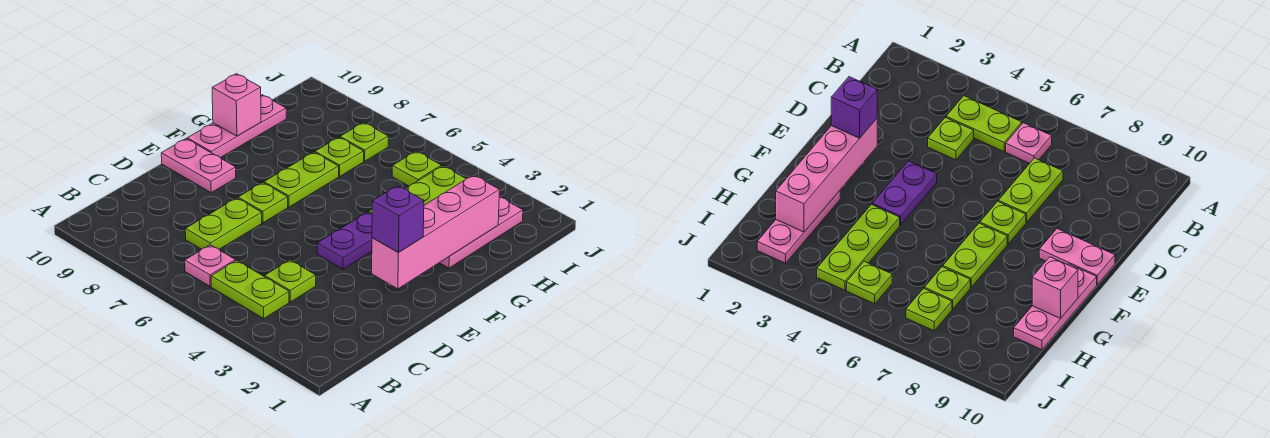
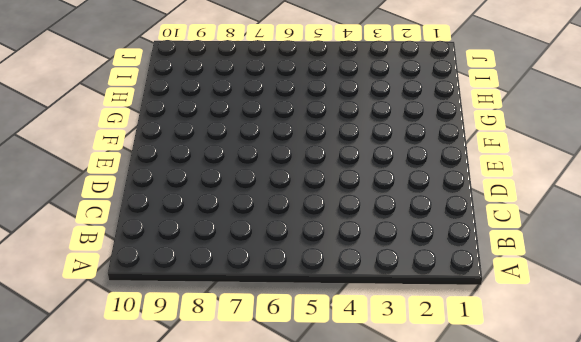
none -> lime plate B4:B5 level 1
none -> pink plate B6 level 1
none -> lime plate C4 level 1

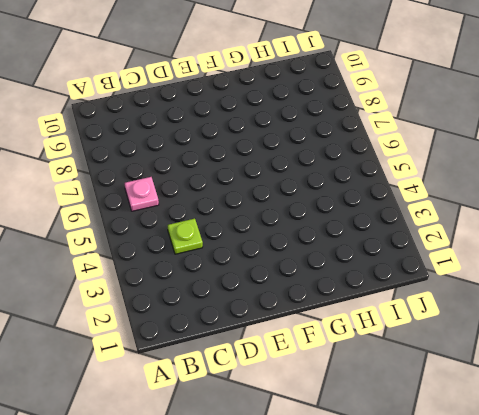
none -> lime plate B4:B5 level 1
none -> lime plate C7:D7 level 1
none -> purple plate E4:F4 level 1

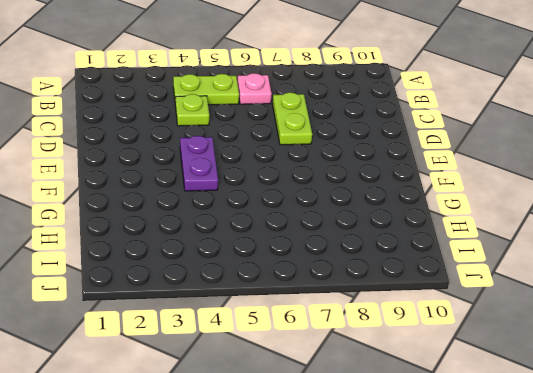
none -> lime plate E7 level 1
none -> pink plate E9:E10 level 1
none -> lime plate F7:G7 level 1

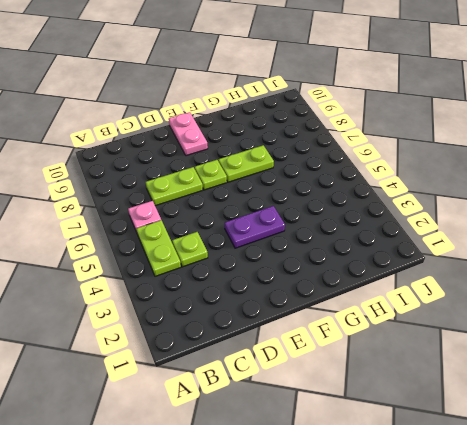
none -> pink plate F10:H10 level 1
none -> pink plate G2:I2 level 1
none -> lime plate G4:I4 level 1

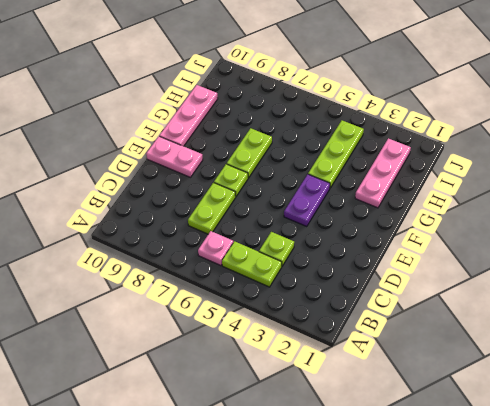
none -> lime plate H7 level 1
none -> lime plate I5 level 1
none -> lime plate I7 level 1

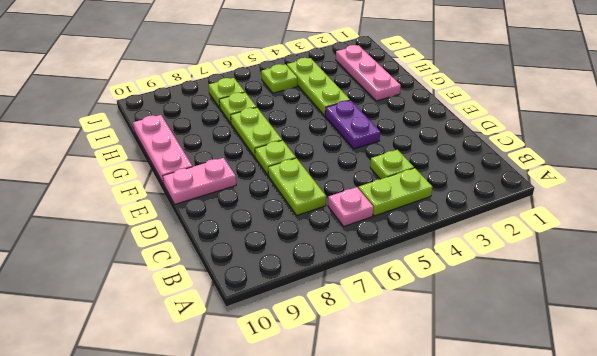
none -> pink brick E2:H2 level 2
none -> pink brick G10 level 2
none -> purple brick E2 level 3

